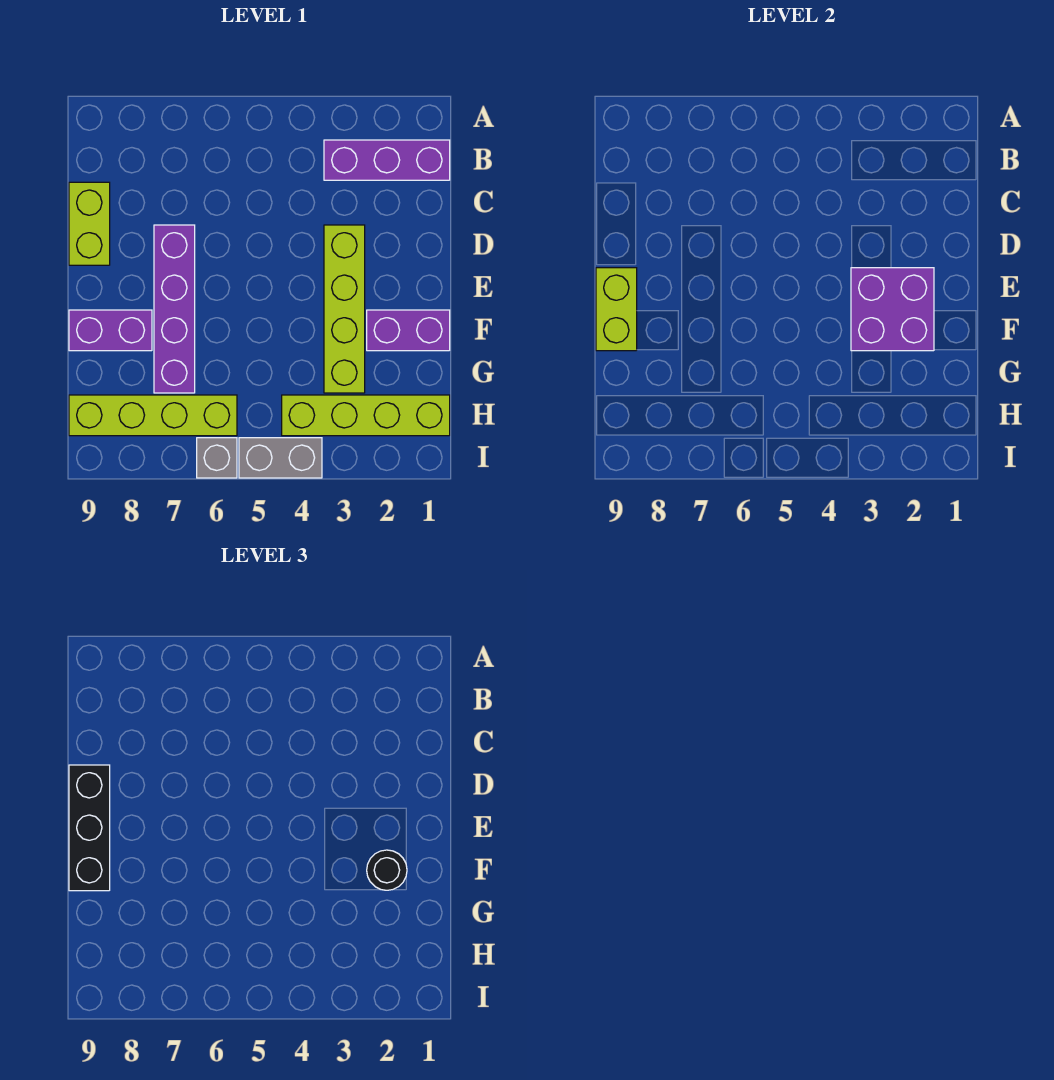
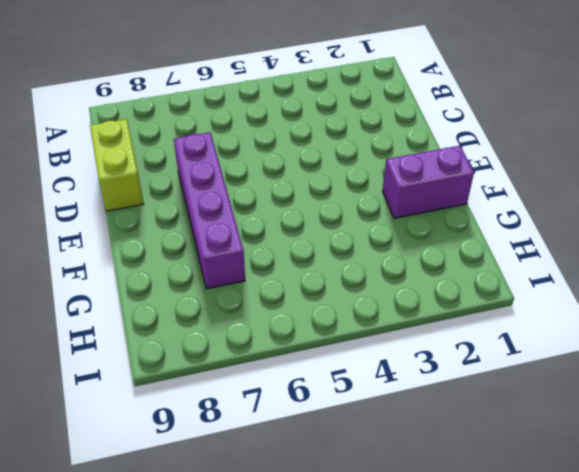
none -> purple brick B1:B3 level 1
none -> lime brick D3:G3 level 1
none -> purple brick F8:F9 level 1

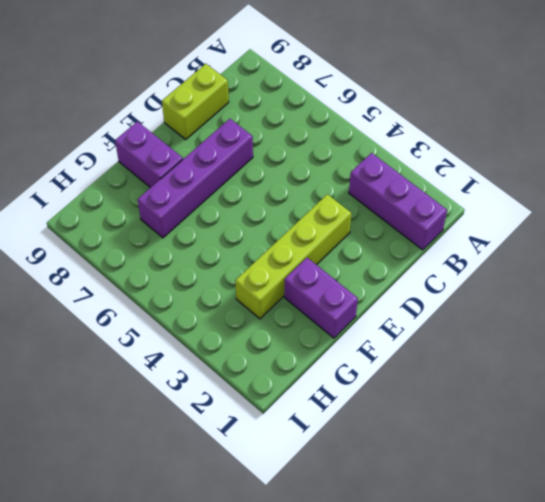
none -> lime brick H1:H4 level 1
none -> lime brick H6:H9 level 1
none -> grey brick I4:I5 level 1

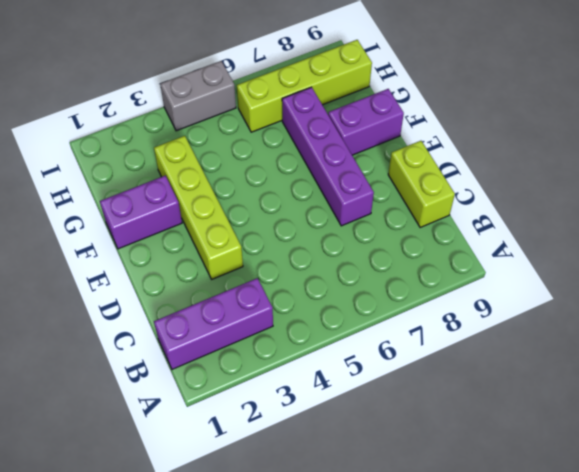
none -> lime brick H1:H4 level 1
none -> grey brick I6 level 1
none -> purple brick E2:F3 level 2

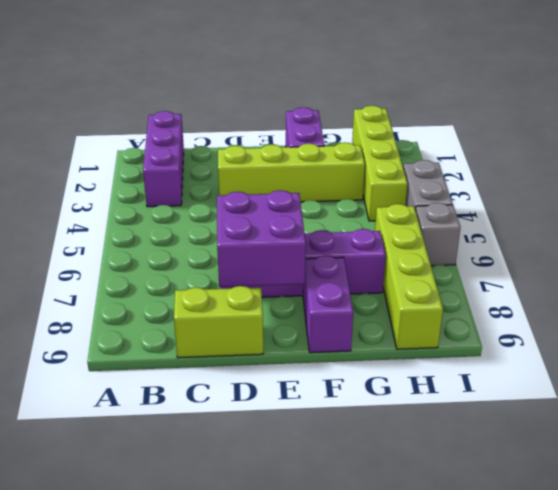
purple brick D7:E8 level 2 -> purple brick E2:F3 level 2
none -> lime brick E9:F9 level 2
none -> black brick D9:F9 level 3
none -> black round brick F2 level 3

